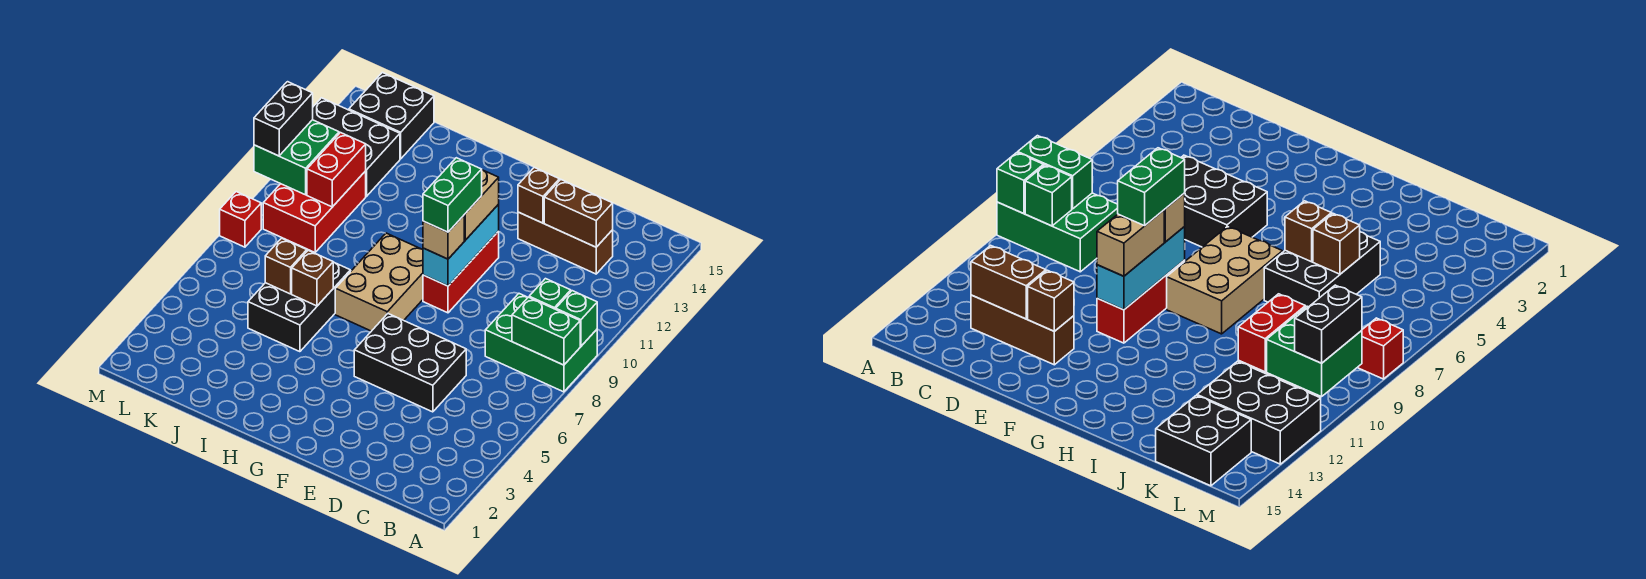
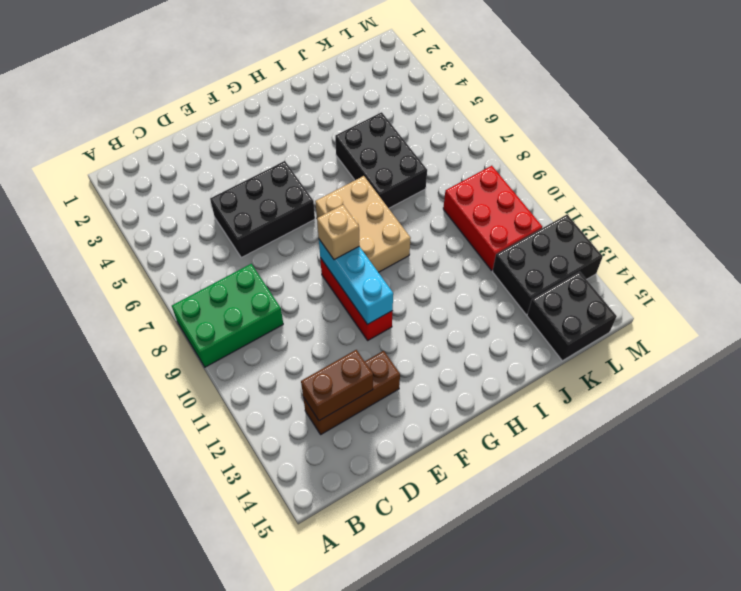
none -> red brick M8 level 1
none -> green brick A8:B8 level 2
none -> green brick A9 level 2

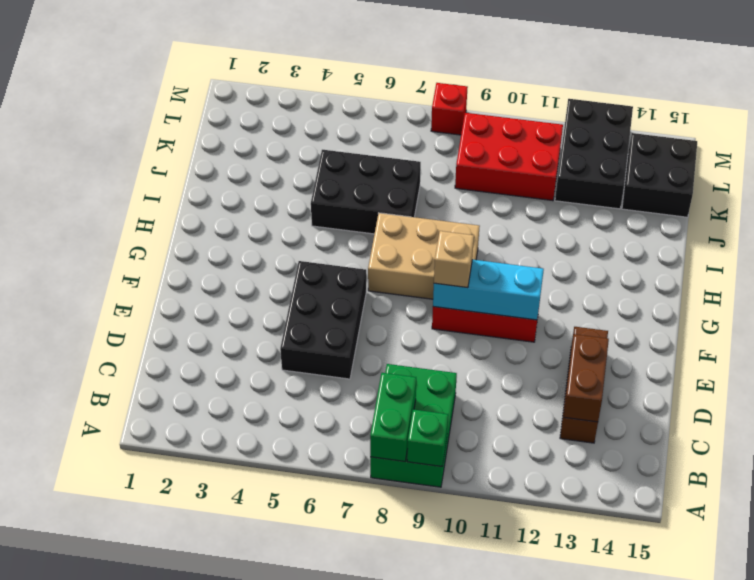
none -> green brick B9 level 2
none -> brown brick E13 level 2
none -> brown brick I6 level 2

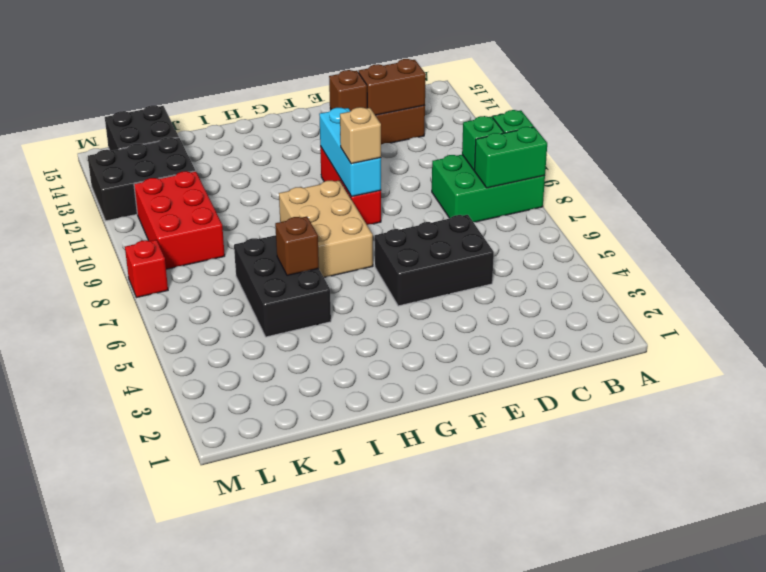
none -> brown brick J6 level 2
none -> red brick K10:K11 level 2
none -> green brick L10:M11 level 2

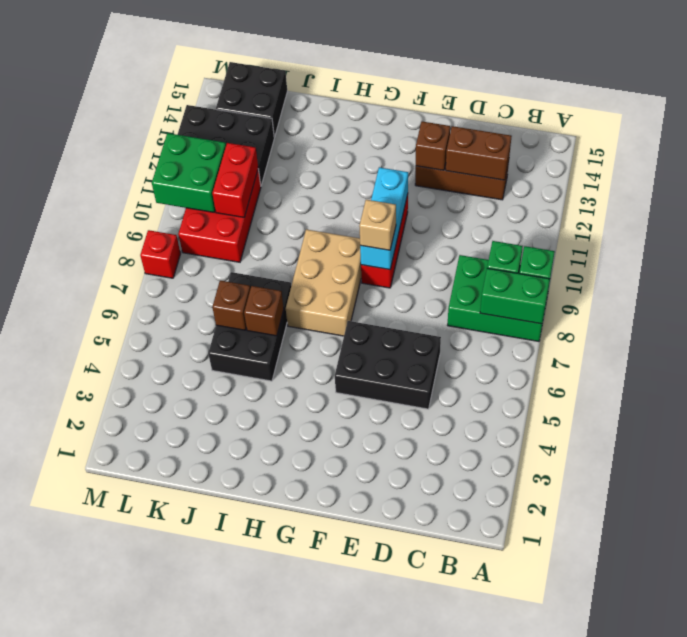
none -> tan brick F10:F11 level 3
none -> black brick M10:M11 level 3
none -> green brick F9:F10 level 4

